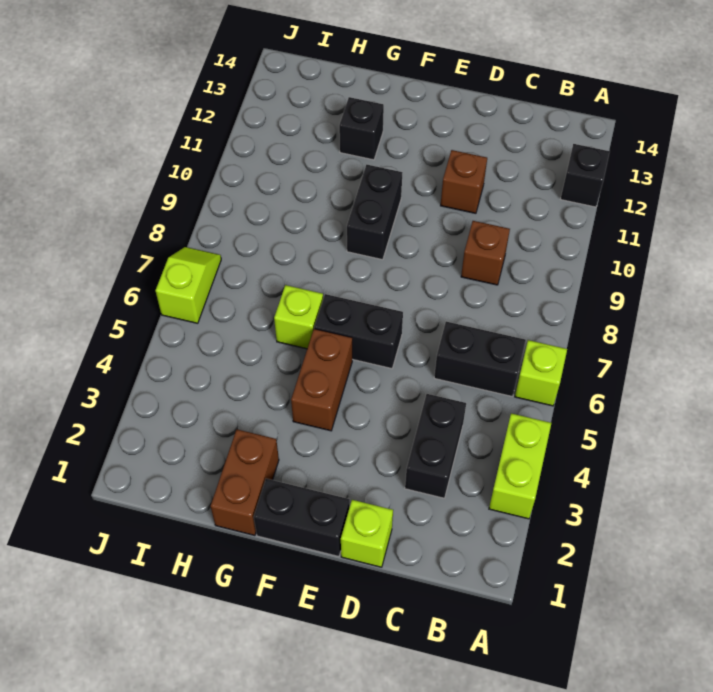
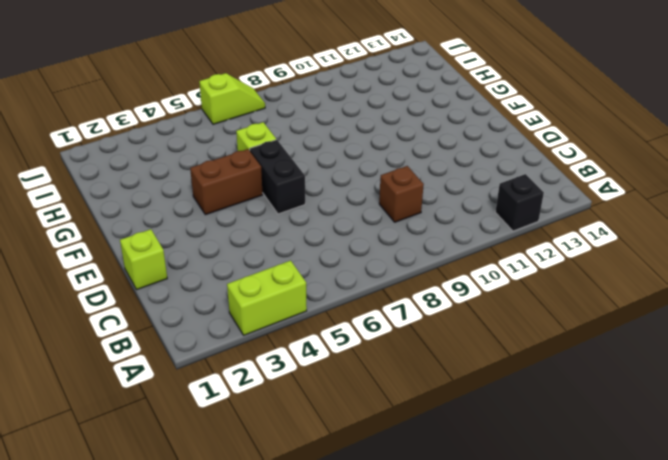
none -> lime brick A6 level 1
none -> black brick B6:C6 level 1
none -> black brick C3:C4 level 1

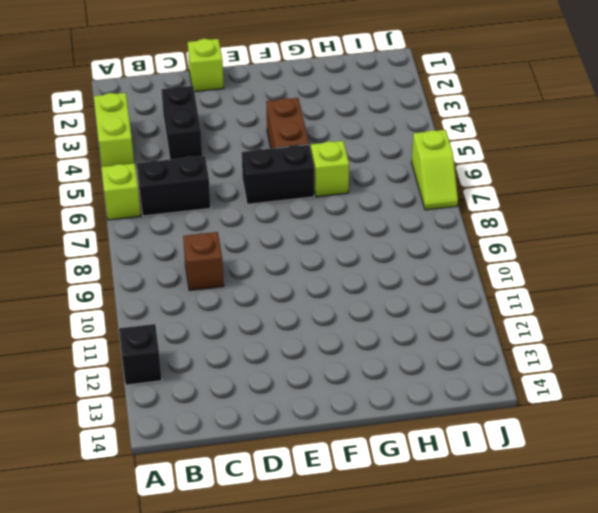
none -> brown brick D11 level 1
none -> black brick E1:F1 level 1
none -> black brick F9:F10 level 1

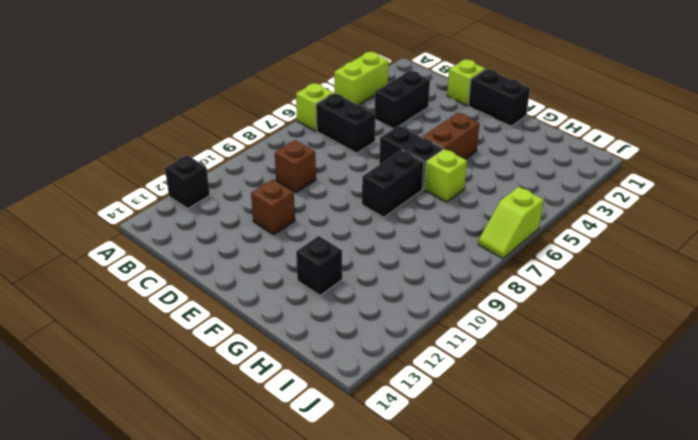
black brick F7:F8 level 1 -> black brick F9:F10 level 1
none -> brown brick G1:G2 level 1

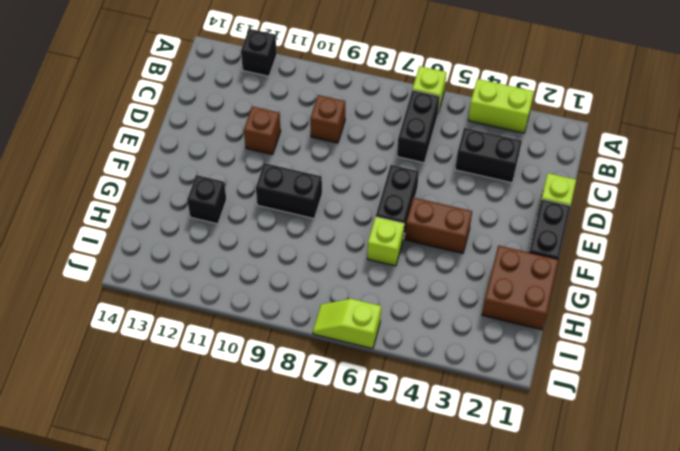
brown brick G1:H2 level 1 -> brown brick G1:G2 level 1

